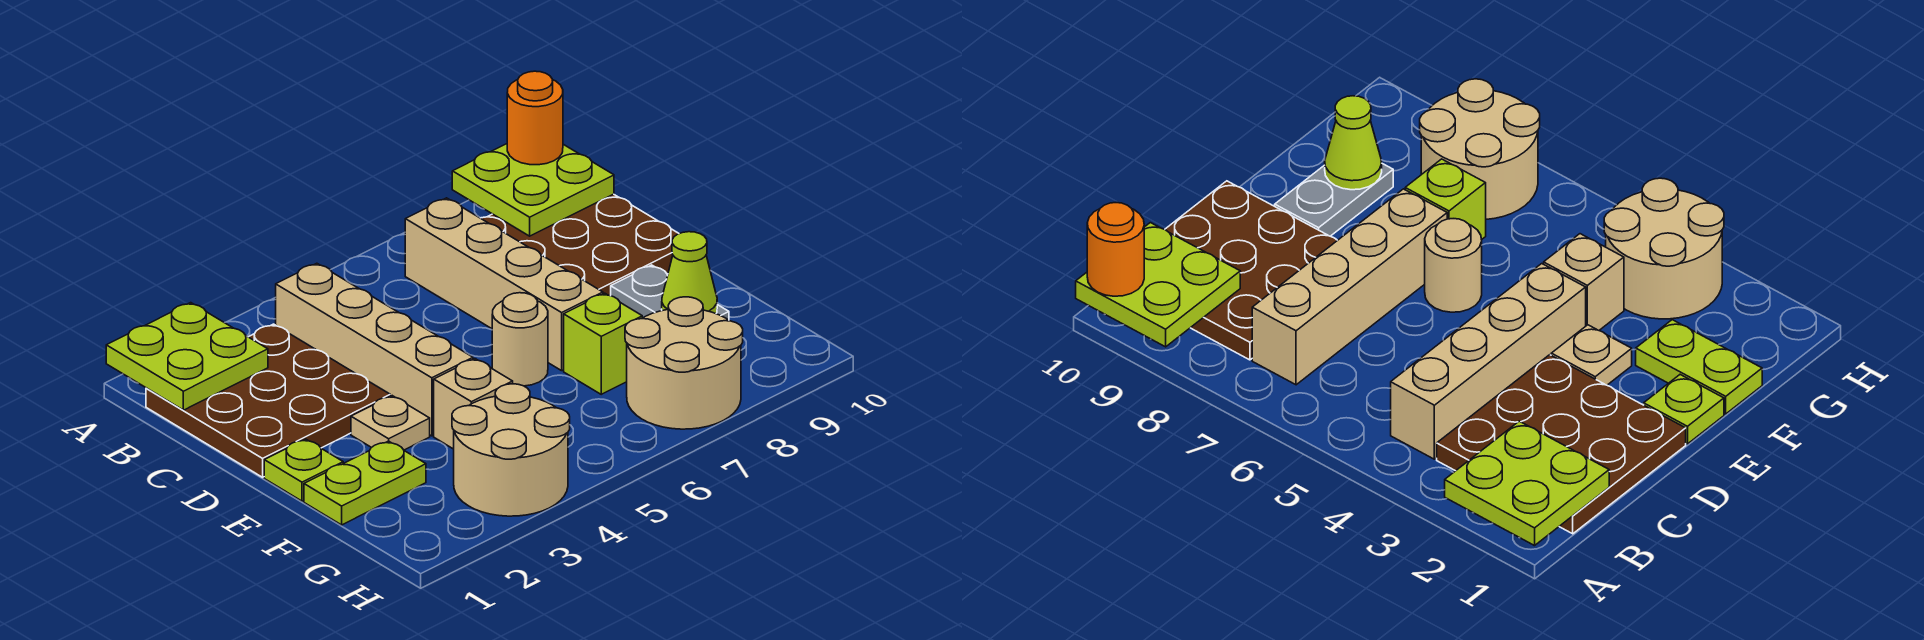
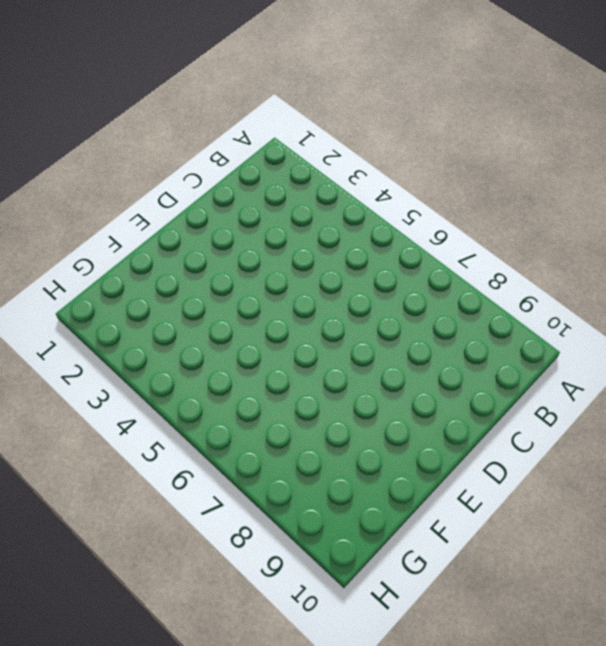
none -> brown plate B1:D3 level 1
none -> tan brick B4:E4 level 1
none -> tan brick B7:E7 level 1

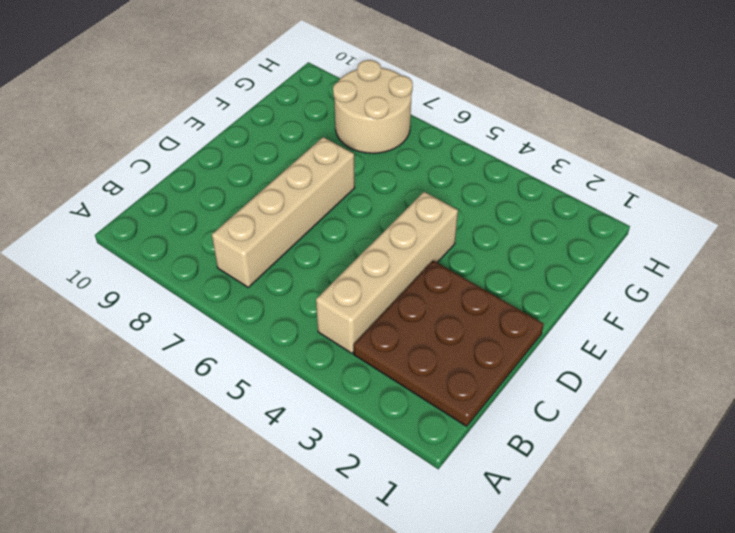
none -> brown plate B8:D10 level 1
none -> lime plate E1 level 1
none -> tan plate E3 level 1

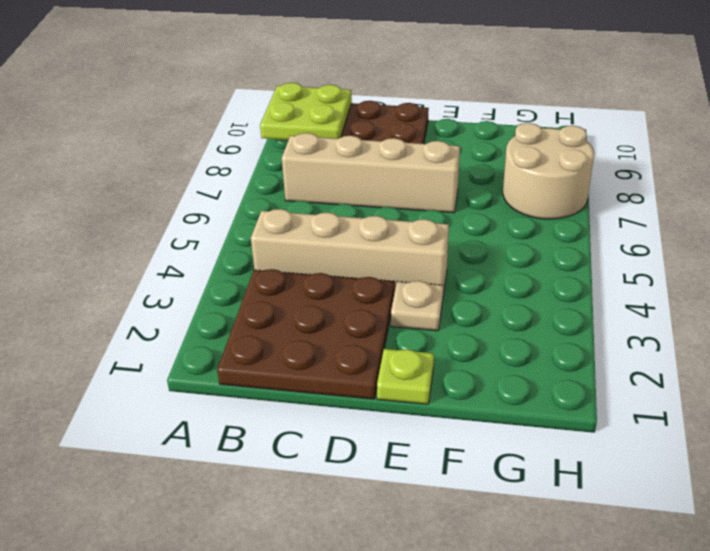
none -> tan round brick E6 level 1
none -> grey plate E9:F9 level 1
none -> lime plate F1:F2 level 1

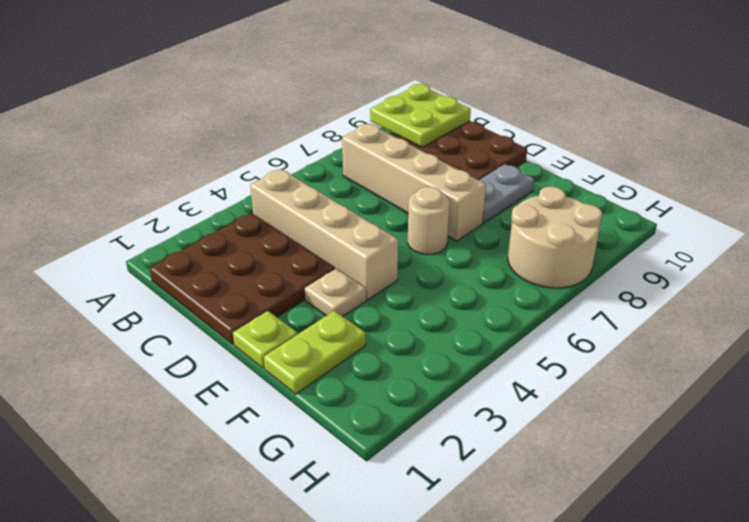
grey plate E8:E9 level 1 -> grey plate E9:F9 level 1
none -> tan brick F4 level 1
none -> lime brick F7 level 1
none -> tan round brick G3:H4 level 1

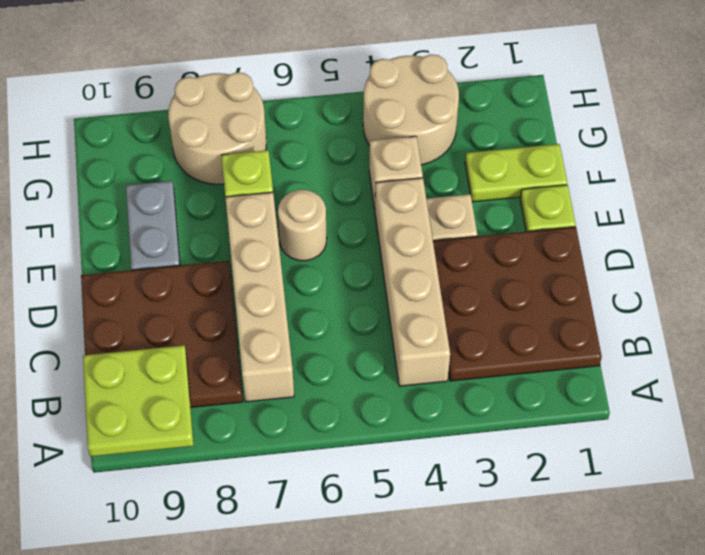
none -> lime plate A1:B2 level 2
none -> lime cone F9 level 2
none -> orange round brick A10 level 3

